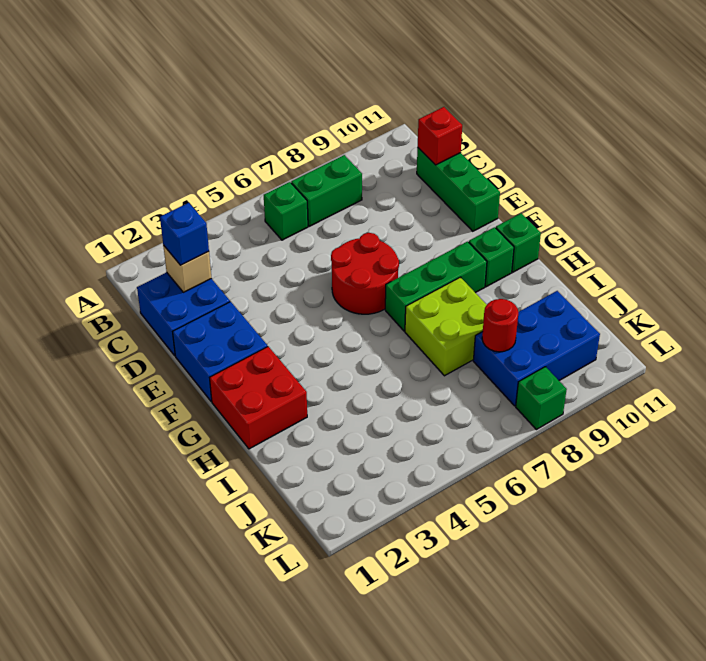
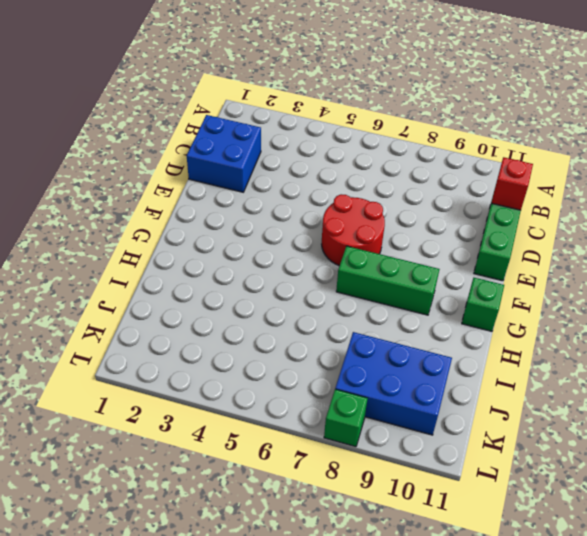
none -> green brick B6 level 1
none -> green brick B7:B8 level 1
none -> blue brick E1:F2 level 1

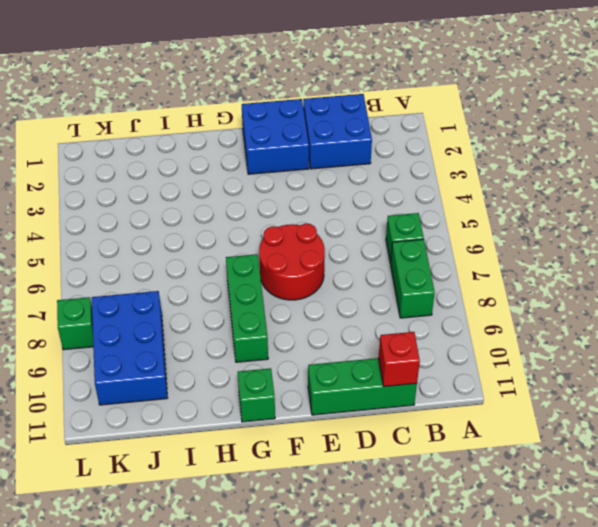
none -> red brick G1:H2 level 1
none -> green brick G10 level 1
none -> lime brick H7:I8 level 1

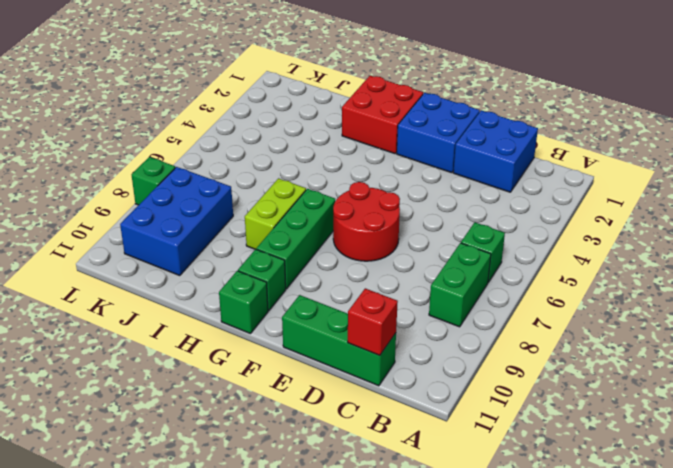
lime brick H7:H8 level 1 -> lime brick H7:I8 level 1
none -> tan brick C2 level 2
none -> red round brick J8 level 2
none -> blue brick C2 level 3

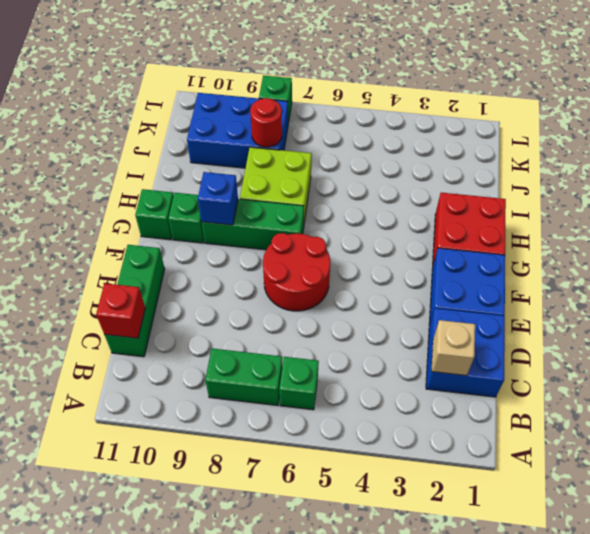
blue brick G9 level 2 -> blue brick C2 level 3

